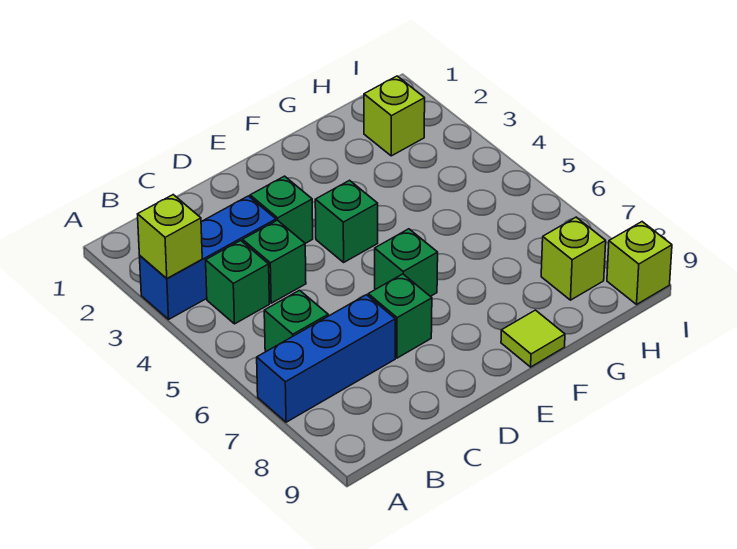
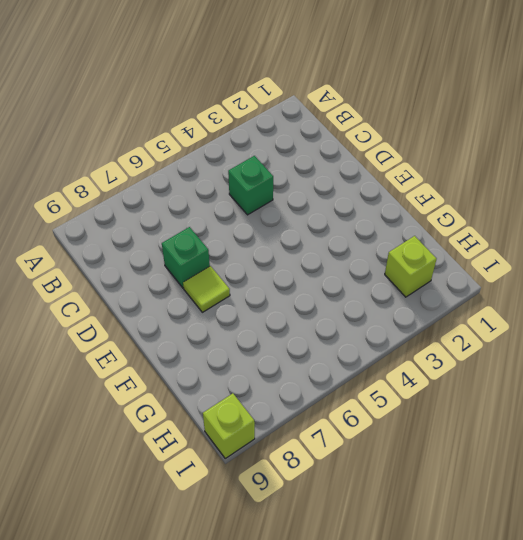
lime tile E7 level 1 -> lime tile F9 level 1
none -> blue brick A3:C3 level 1
none -> blue brick A7:C7 level 1
none -> green brick B4 level 1

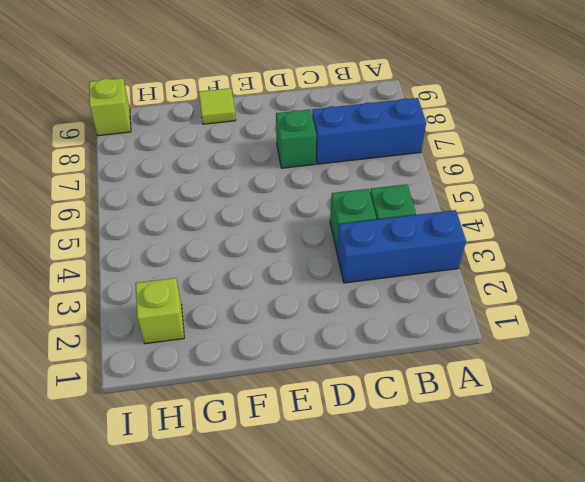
none -> green brick B6 level 1
none -> green brick D3 level 1
none -> green brick E4 level 1

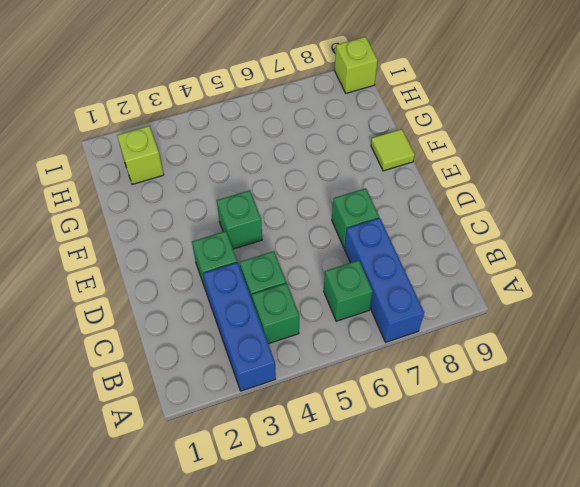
none -> green brick E6 level 1
none -> lime brick H8 level 1
none -> lime brick A3 level 2

